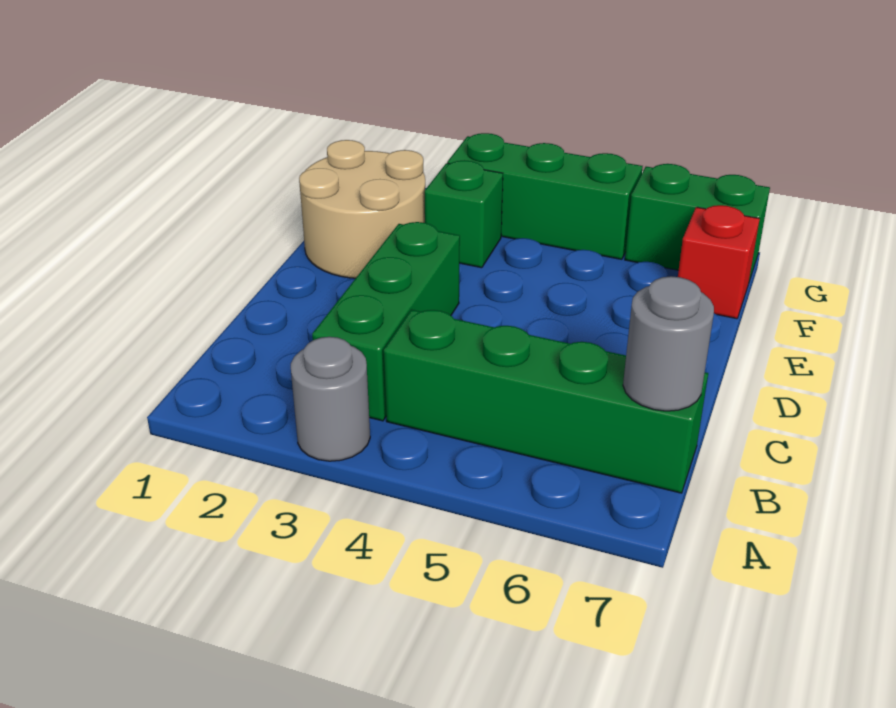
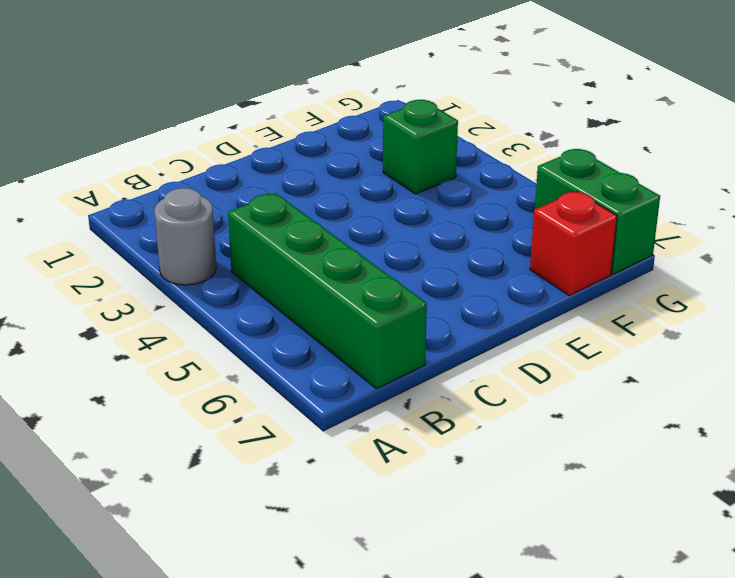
none -> green brick B3:D3 level 1
none -> tan round brick E1:F2 level 1

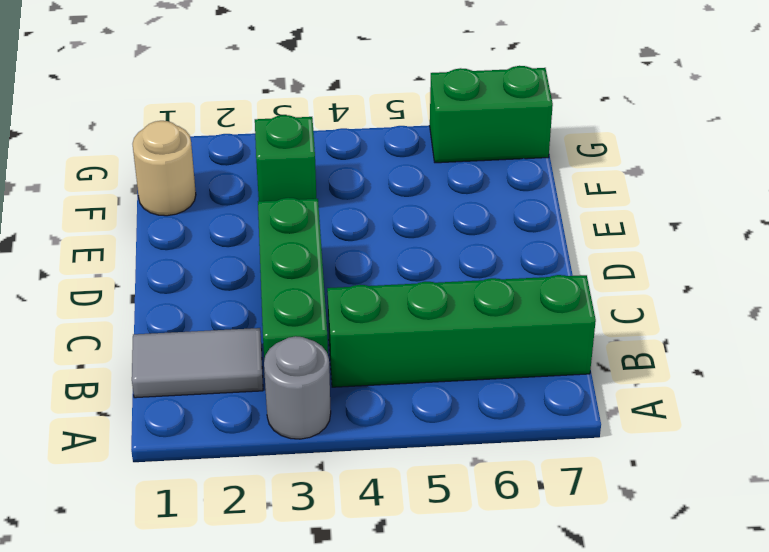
grey tile B1:B2 level 1 -> none
tan round brick F1 level 1 -> tan round brick E1:F2 level 1
none -> red brick F7 level 1
none -> green brick G3:G5 level 1

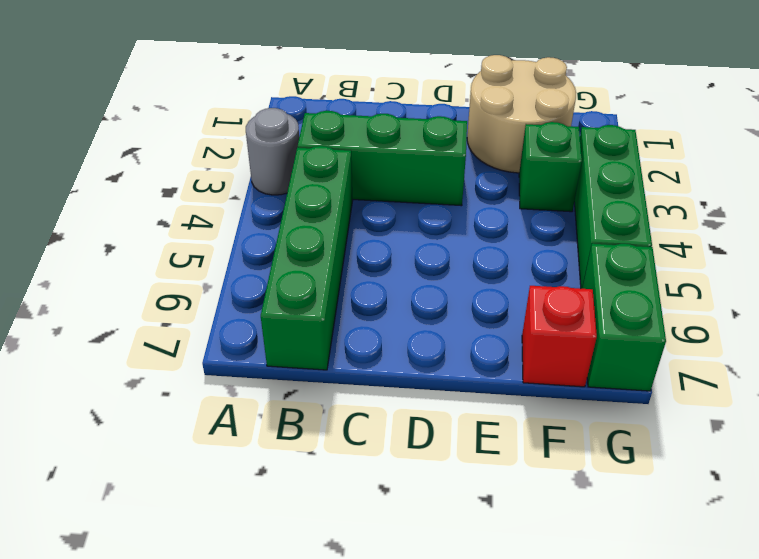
none -> grey round brick B7 level 2

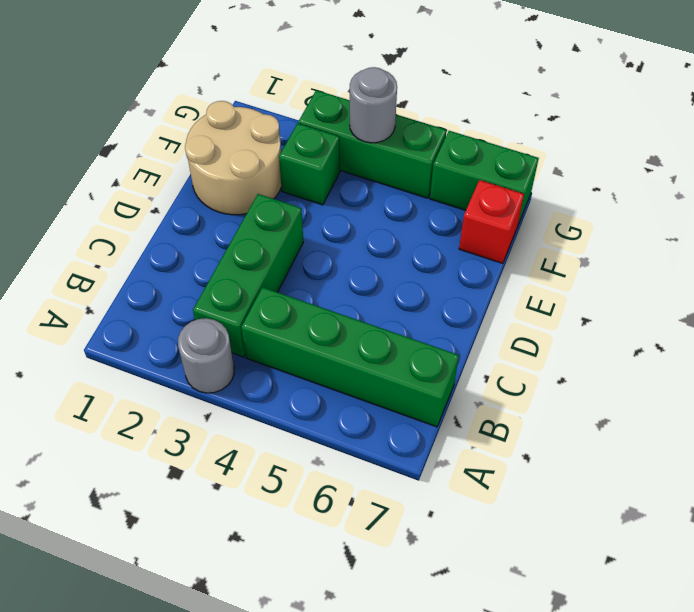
grey round brick G4 level 2 -> grey round brick B7 level 2

